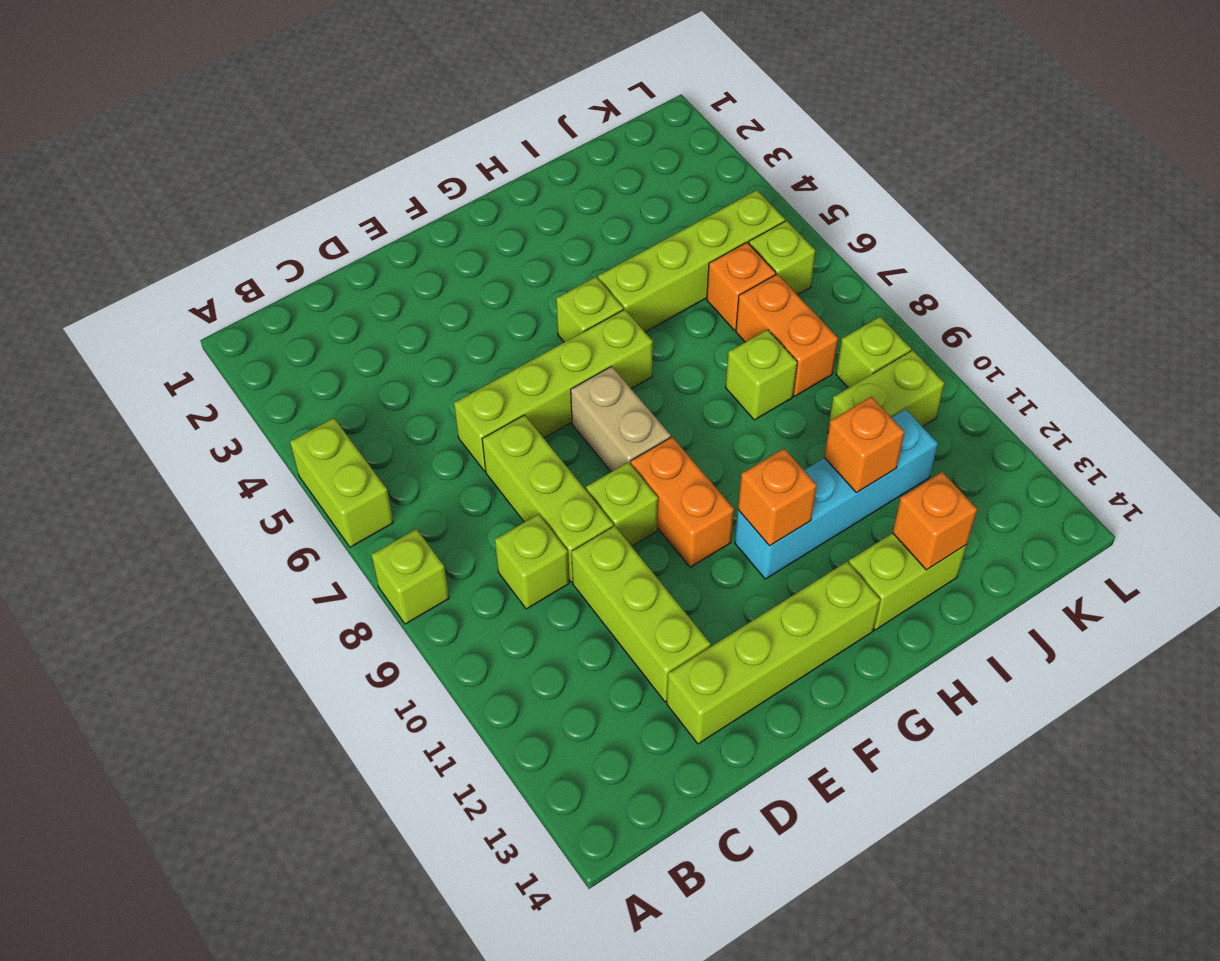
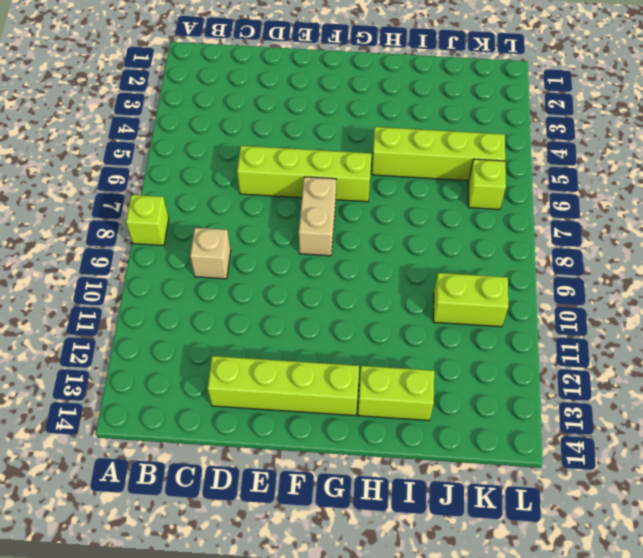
tan brick C9 level 1 -> lime brick C9 level 1
none -> lime brick A5:A6 level 1
none -> lime brick D7:D9 level 1
none -> lime brick D10:D12 level 1

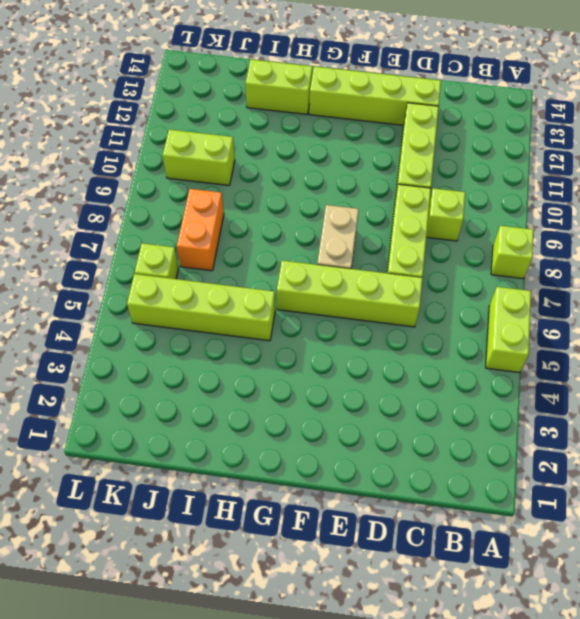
none -> lime brick E9 level 1
none -> orange brick F9:F10 level 1
none -> lime brick G5 level 1

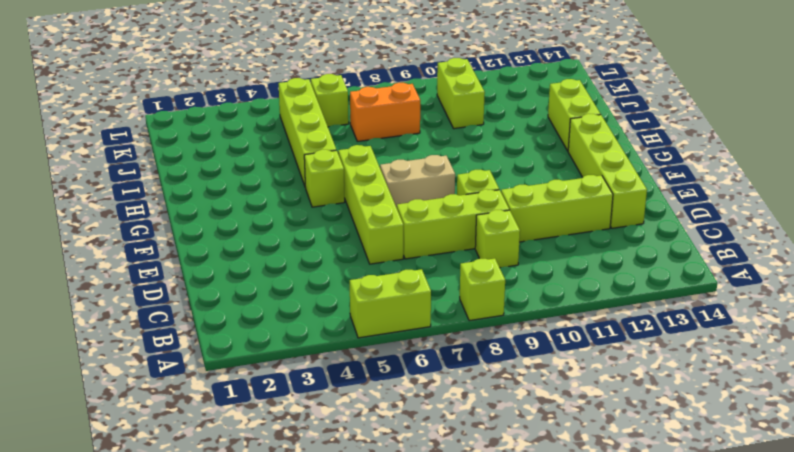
none -> orange brick F9:F10 level 1
none -> cyan brick G11:J11 level 1
none -> lime brick I8 level 1

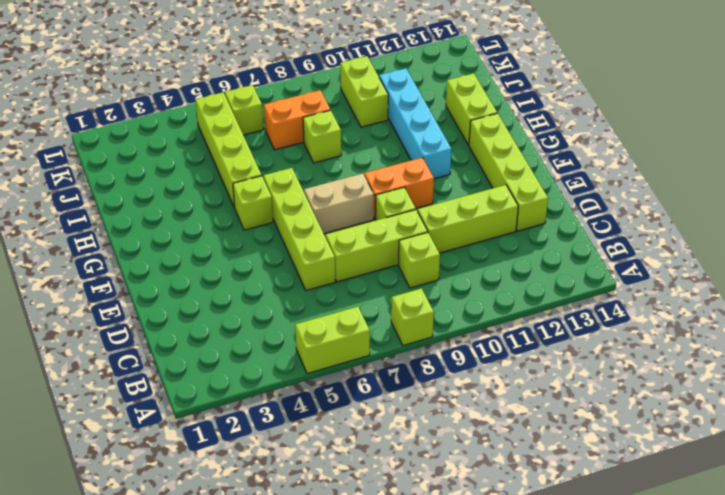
none -> orange brick J6 level 1
none -> lime brick K9 level 1
none -> orange brick G11 level 2

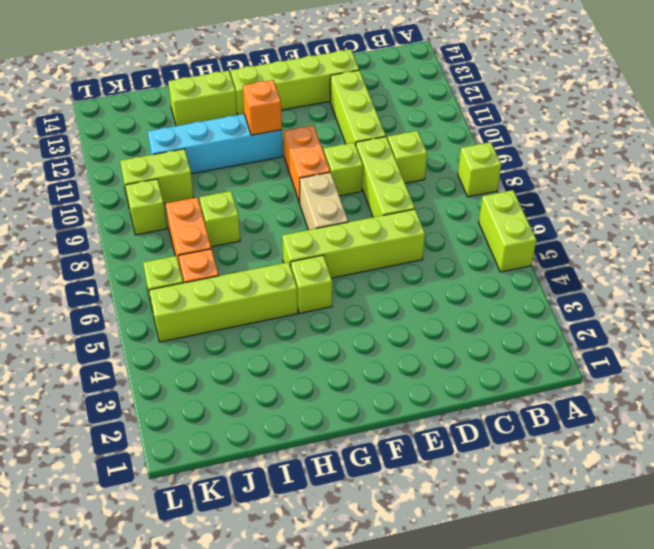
none -> orange brick I11 level 2
none -> orange brick I13 level 2

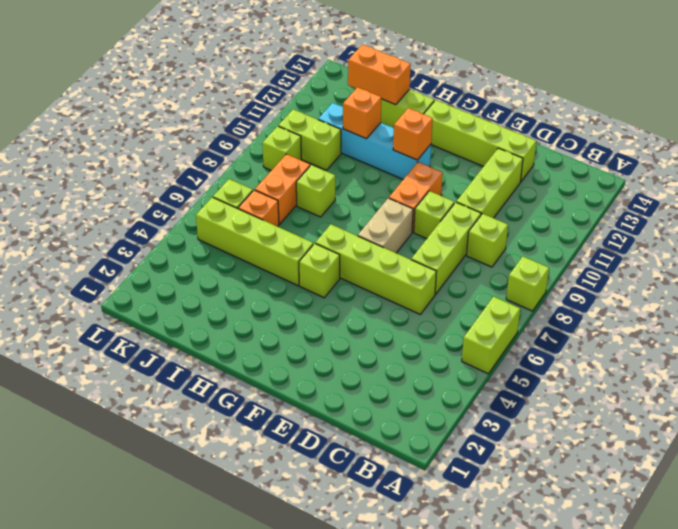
orange brick I13:J13 level 2 -> orange brick I13 level 2

